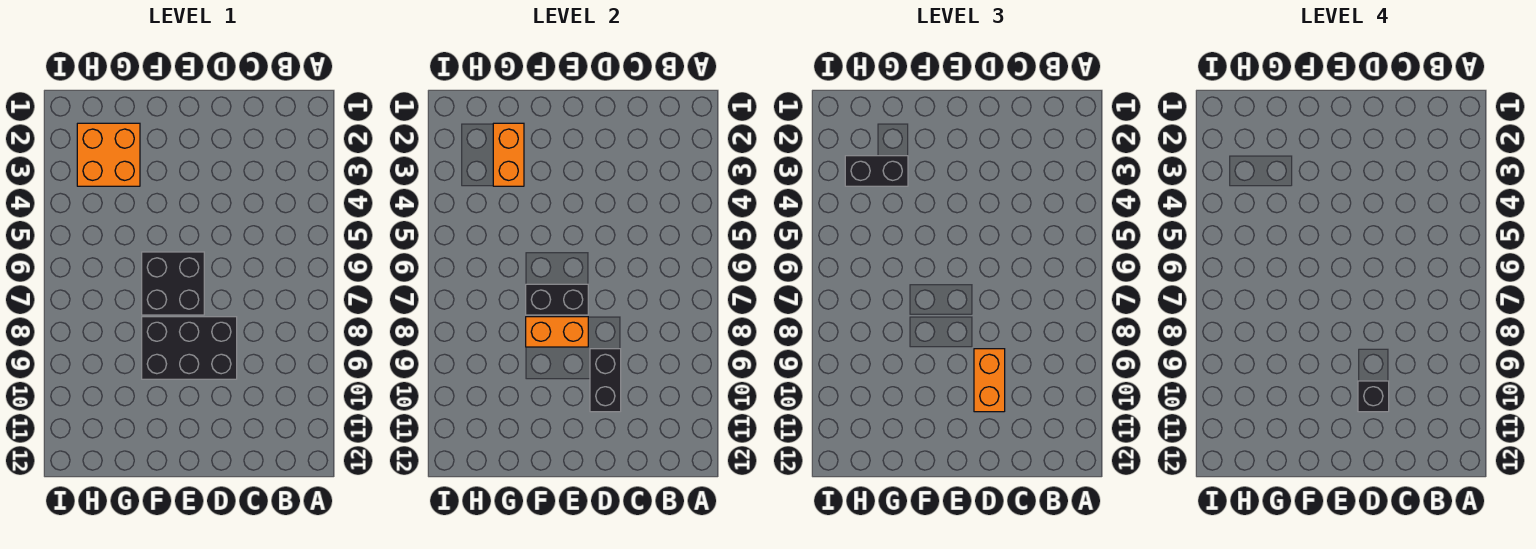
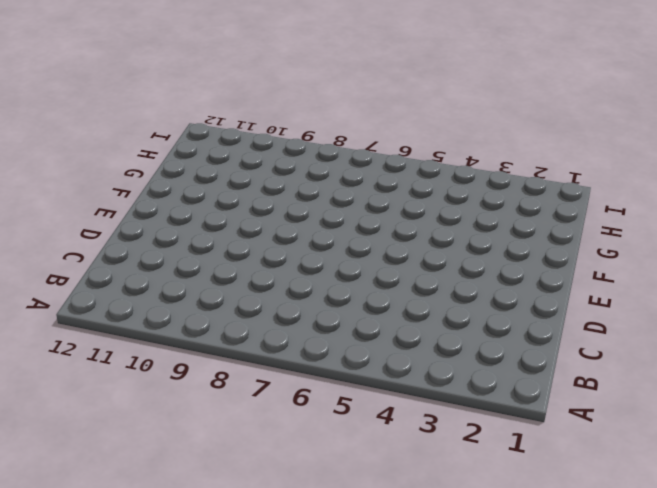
none -> black brick D8:F9 level 1
none -> black brick E6:F7 level 1

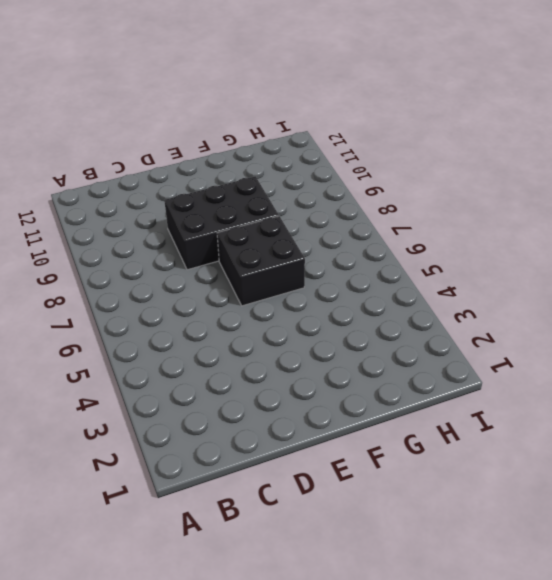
none -> orange brick G2:H3 level 1
none -> black brick D9:D10 level 2

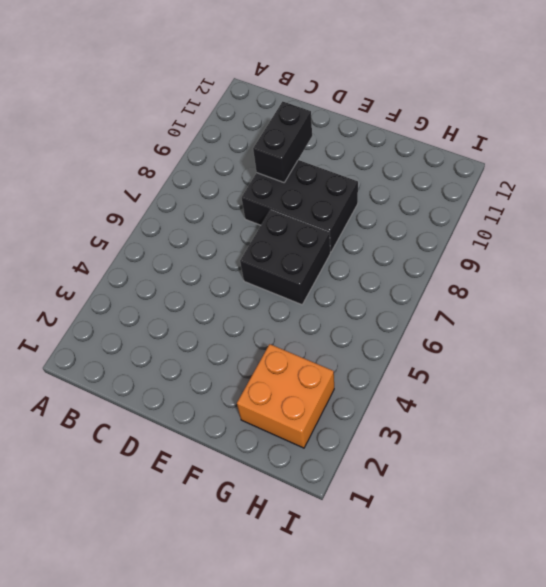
none -> black brick E7:F7 level 2
none -> orange brick E8:F8 level 2

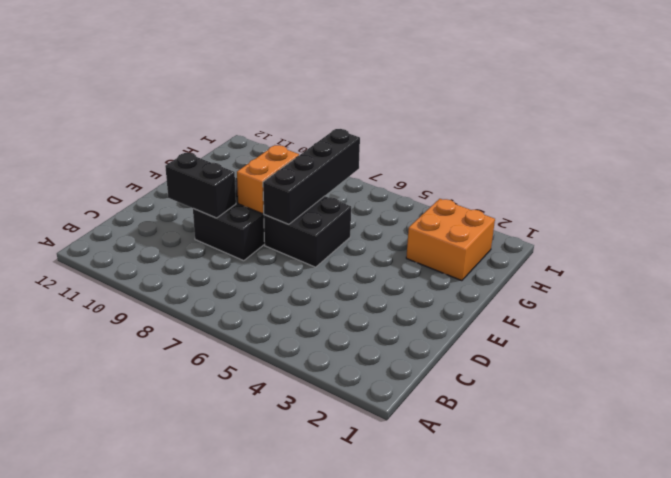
black brick E7:H7 level 2 -> black brick E7:F7 level 2
none -> orange brick G2:G3 level 2
none -> orange brick D9:D10 level 3

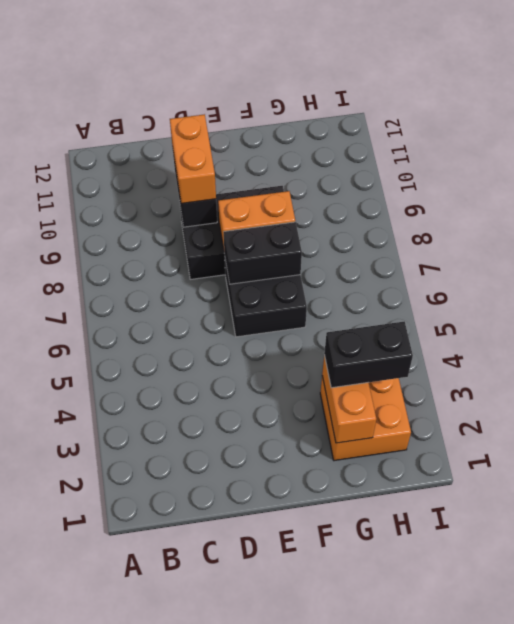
none -> black brick D10 level 4

